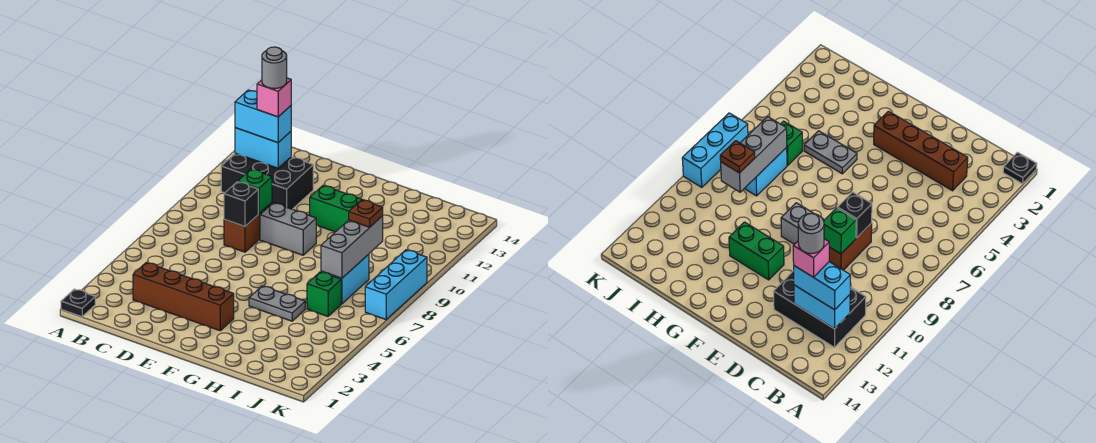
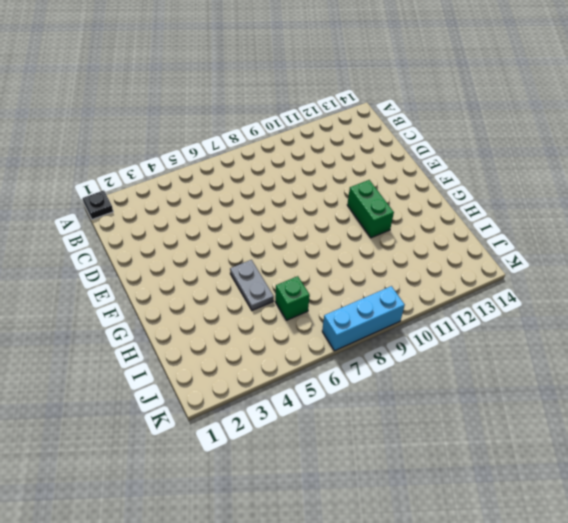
none -> black brick B11:D12 level 1
none -> brown brick C3:F3 level 1
none -> brown brick D8:D9 level 1

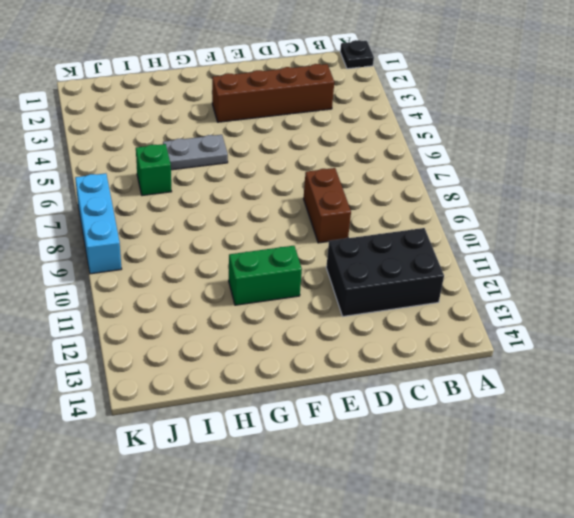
none -> grey brick E9:F9 level 1
none -> cyan brick I7:I8 level 1
none -> cyan brick B12:C12 level 2

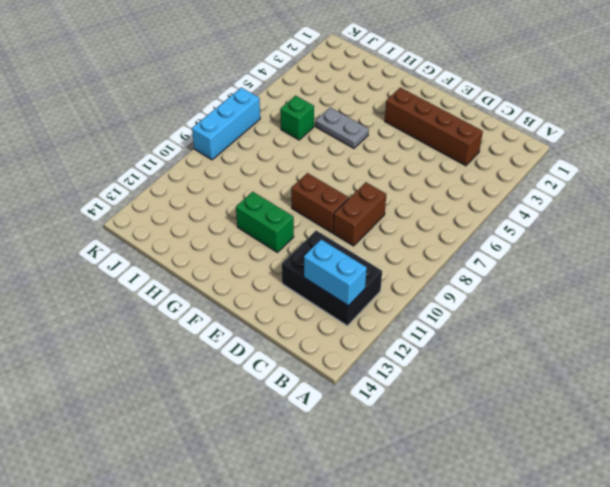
brown brick E9:F9 level 1 -> grey brick E9:F9 level 1
none -> black plate A1 level 1
none -> cyan brick I7:I8 level 1
none -> black brick D8 level 2

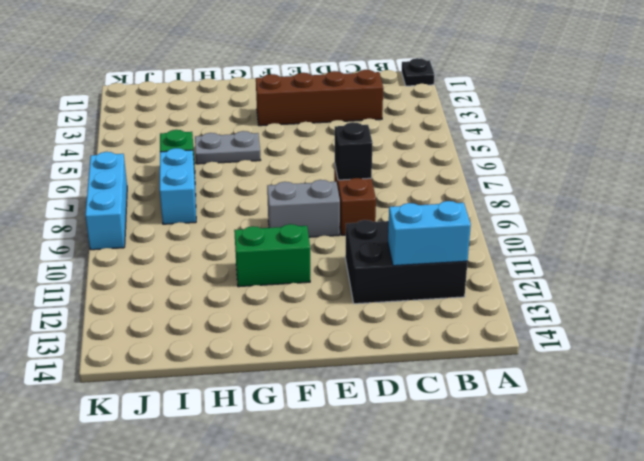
none -> green brick D9 level 2
none -> grey brick I7:I9 level 2
none -> cyan brick B12:C12 level 3

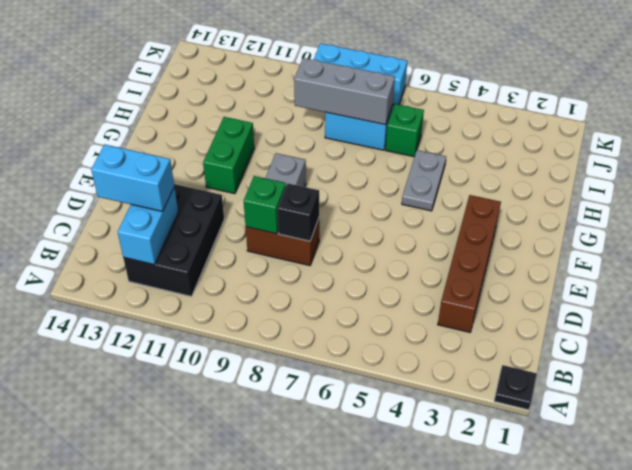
cyan brick C12:C13 level 3 -> cyan brick B12:C12 level 3
none -> brown plate I9 level 3
none -> pink brick C12 level 4
none -> grey round brick C12 level 5

